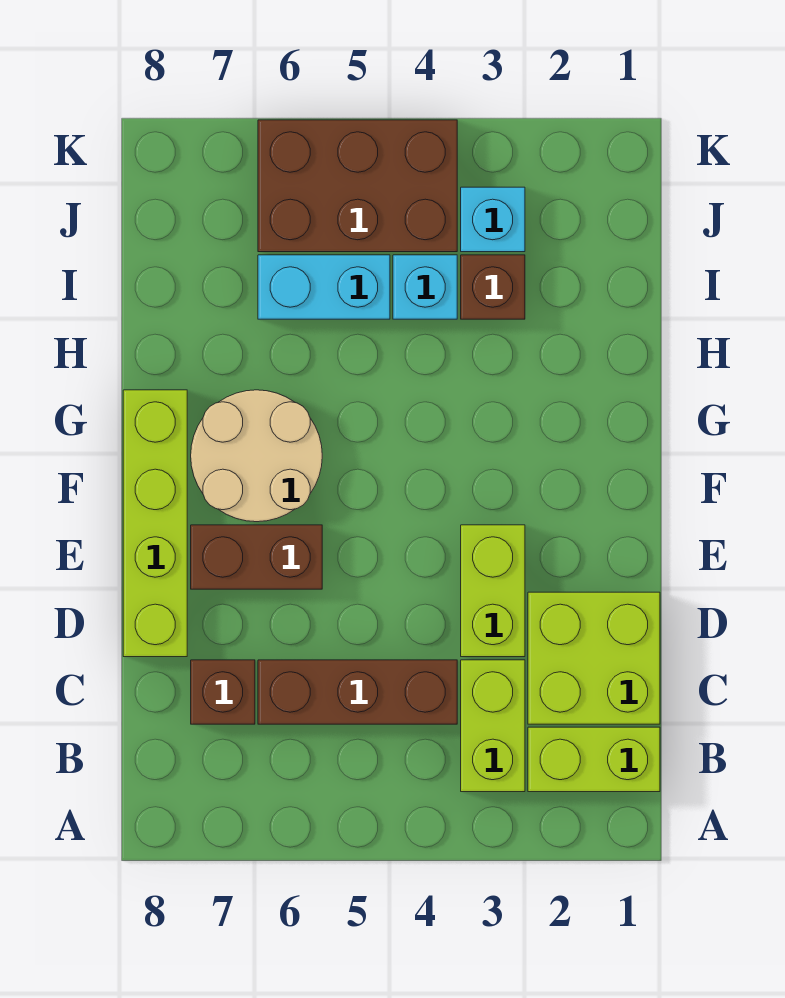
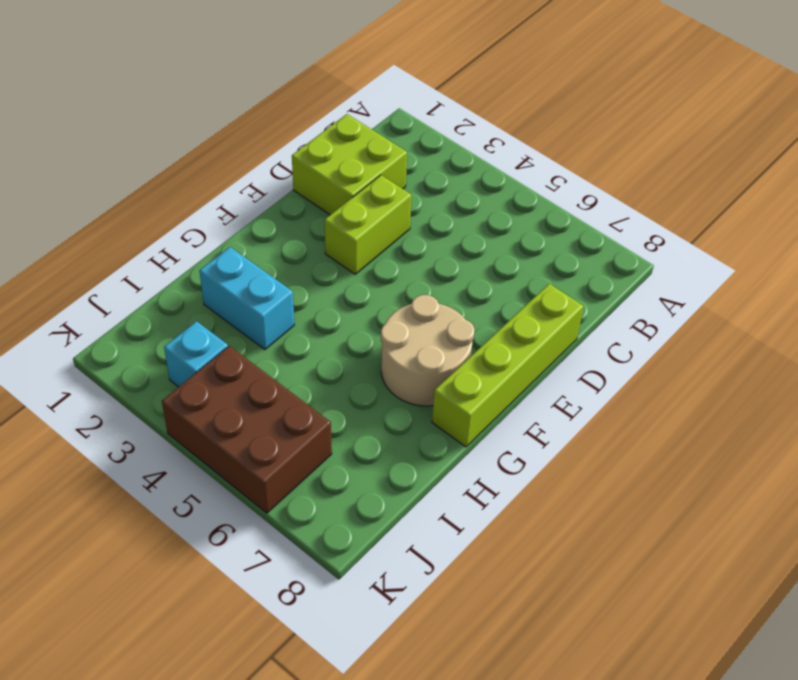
cyan brick H2:H3 level 1 -> cyan brick I5:I6 level 1
none -> lime brick B1:B2 level 1
none -> lime brick B3:C3 level 1
none -> brown brick C4:C6 level 1

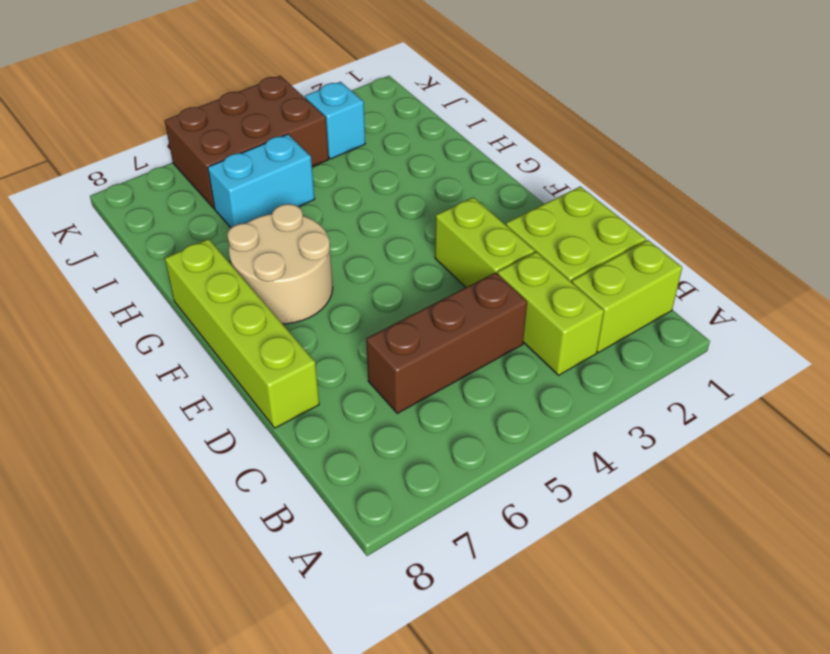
none -> brown brick C7 level 1
none -> brown brick E6:E7 level 1
none -> brown brick I3 level 1

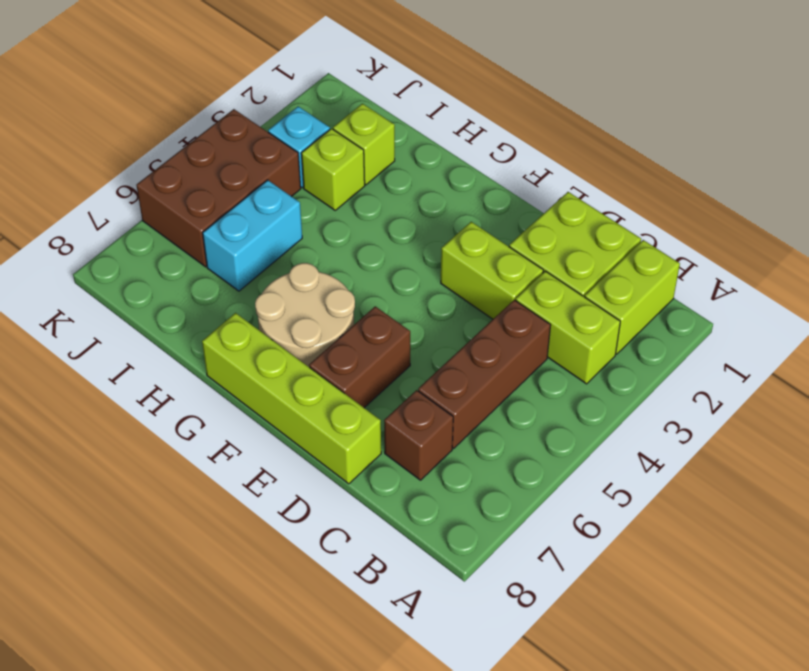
lime brick I2 level 1 -> none
lime brick I3 level 1 -> brown brick I3 level 1
none -> cyan brick I4 level 1

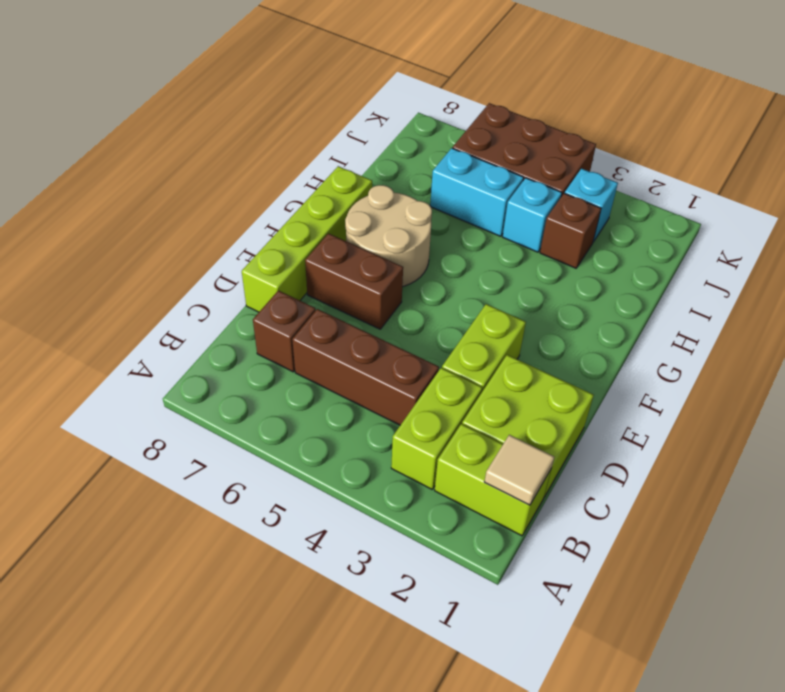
tan tile B1 level 2 -> none

